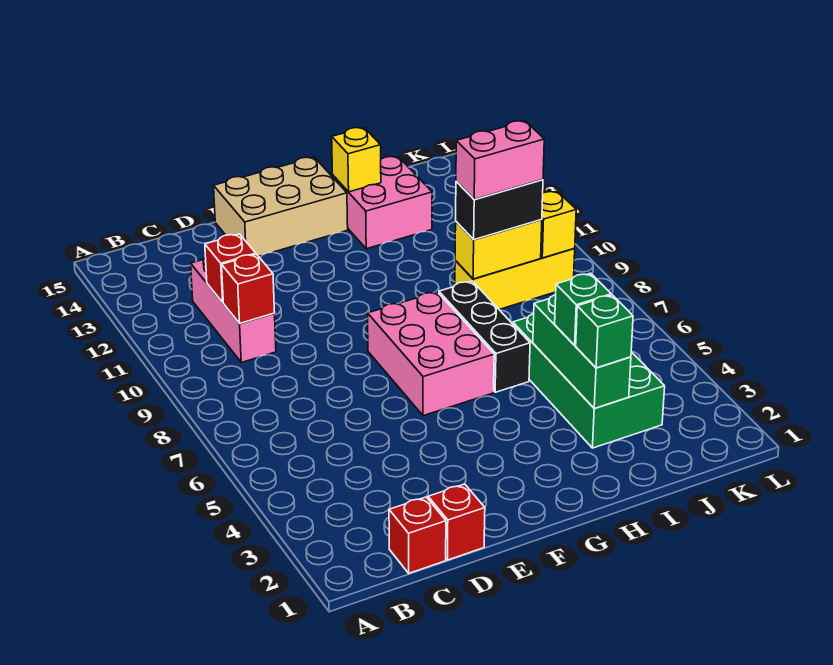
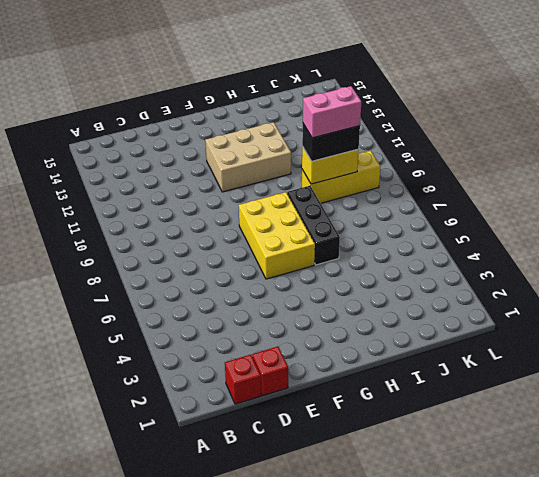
yellow brick F6:G8 level 1 -> pink brick F6:G8 level 1
tan brick F11:H12 level 1 -> tan brick E14:G15 level 1
none -> pink brick C10:C12 level 1
none -> pink brick H13:I14 level 1
none -> green brick I3:J6 level 1

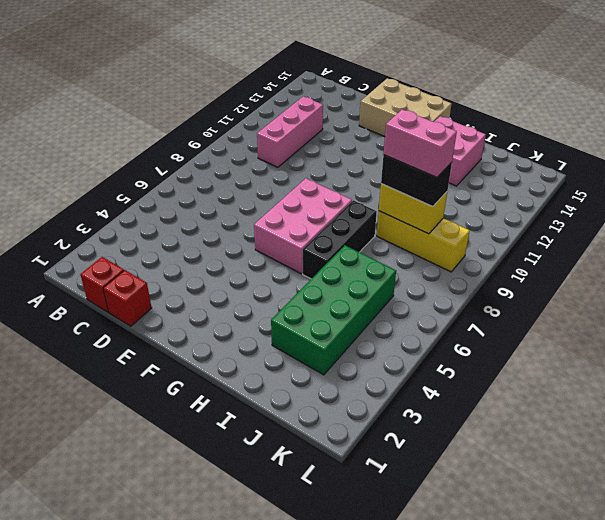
none -> red brick C10 level 2
none -> red brick C11 level 2
none -> yellow brick H14 level 2

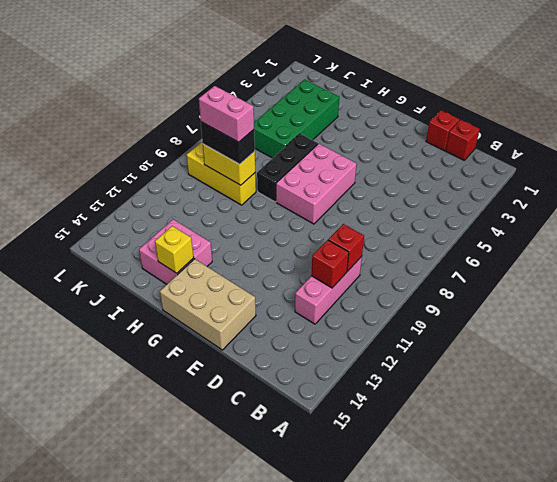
none -> green brick I3:I5 level 2
none -> yellow brick K9 level 2
none -> green brick I3 level 3

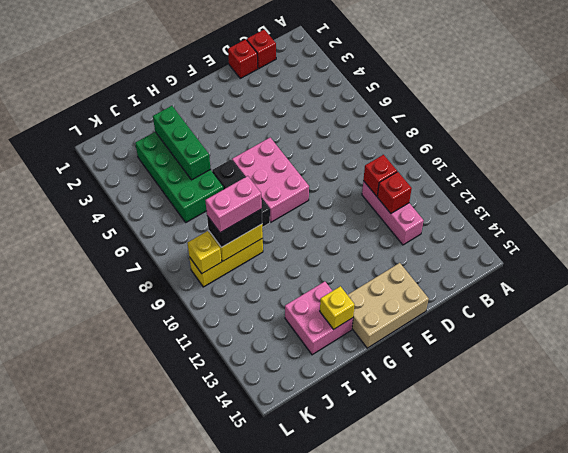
none -> green brick I3 level 3
none -> green brick I4 level 3

